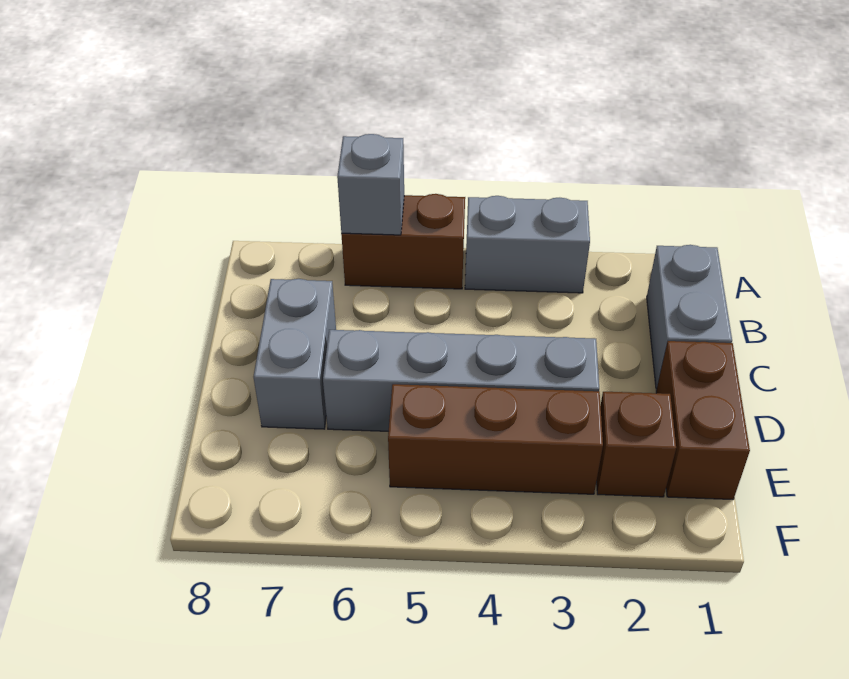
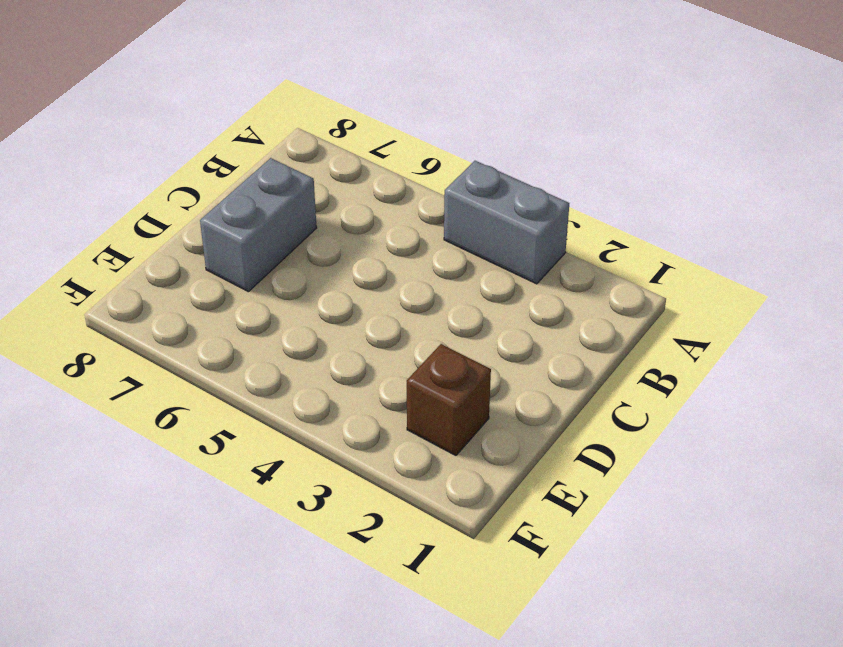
none -> brown brick A5:A6 level 1
none -> grey brick B1:C1 level 1

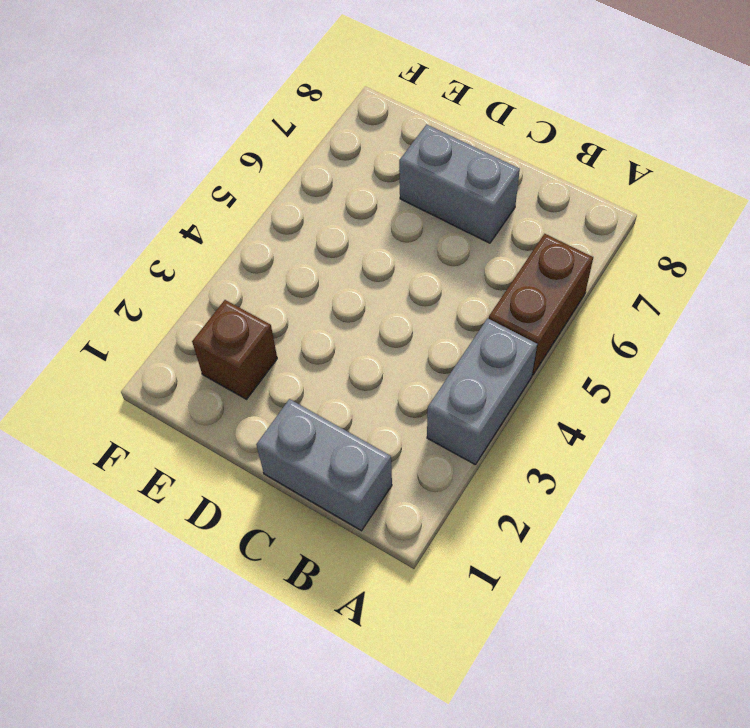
none -> brown brick D1:E1 level 1
none -> grey brick D3:D6 level 1

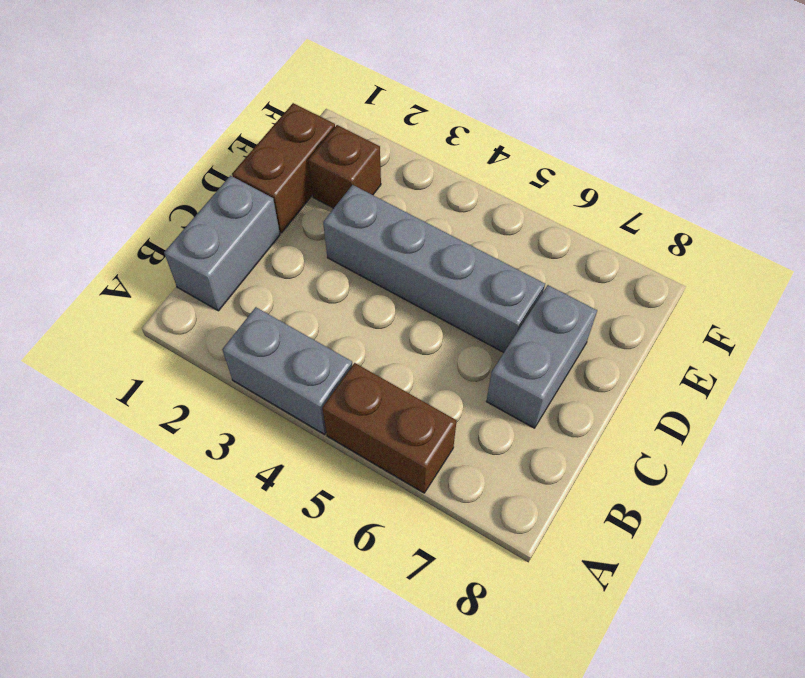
none -> brown brick E3:E5 level 1
none -> grey brick A6 level 2

